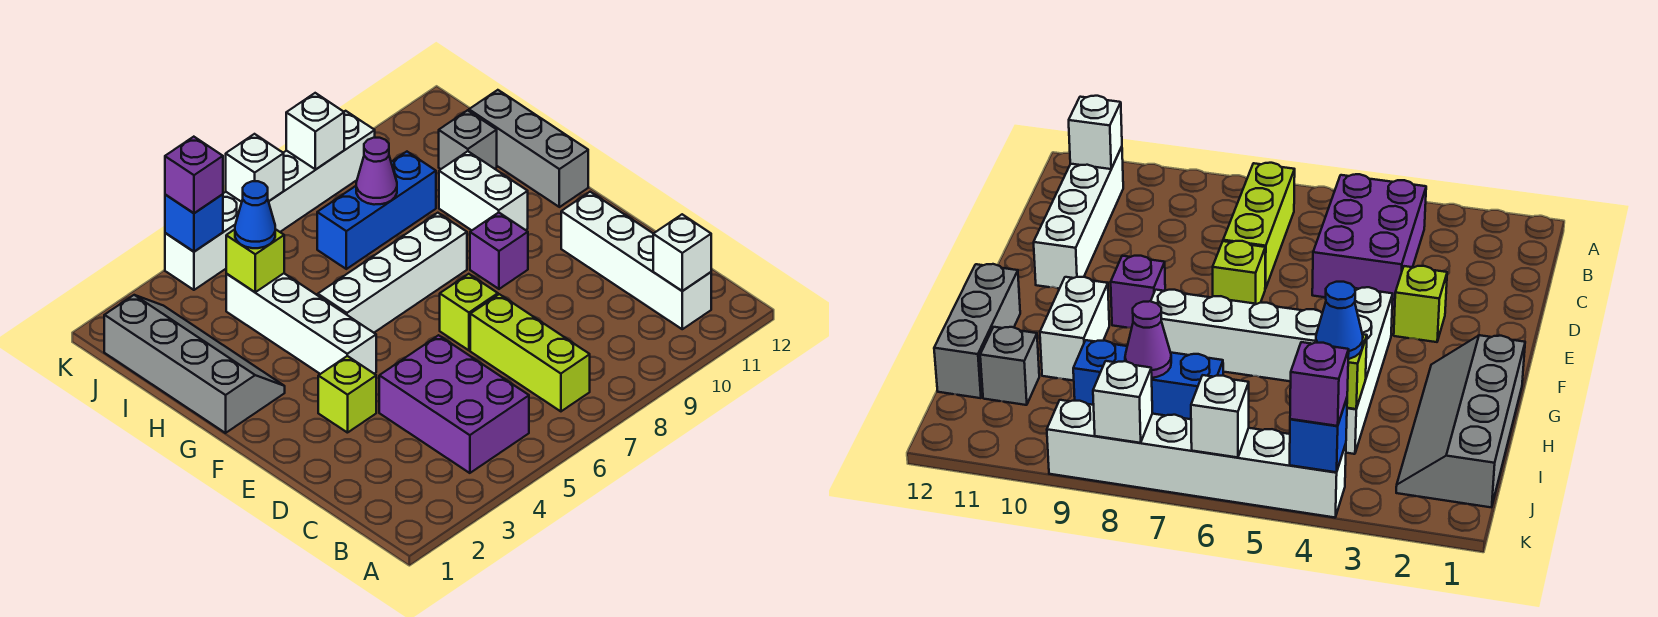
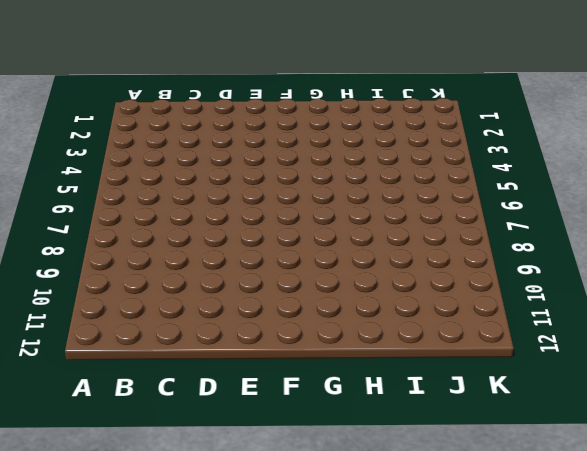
none -> purple brick B4:D5 level 1
none -> lime brick B7:D7 level 1
none -> white brick B11:E11 level 1

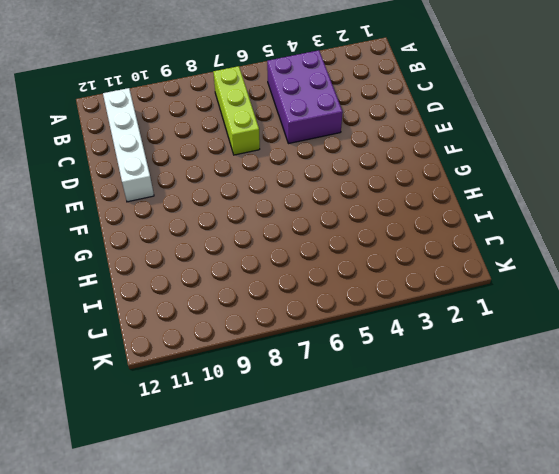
none -> lime brick E3 level 1
none -> lime brick E7 level 1
none -> white brick F4:I4 level 1

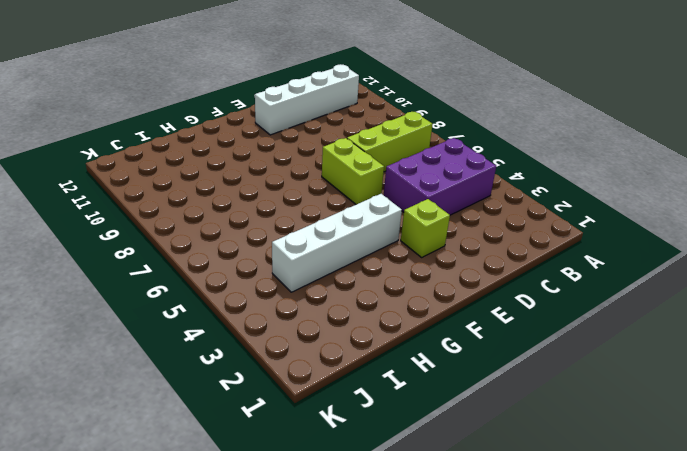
lime brick E6:E7 level 1 -> lime brick E7 level 1
none -> purple brick F9 level 1
none -> grey slope G1:J2 level 1 top 1
none -> white brick G5:G8 level 1

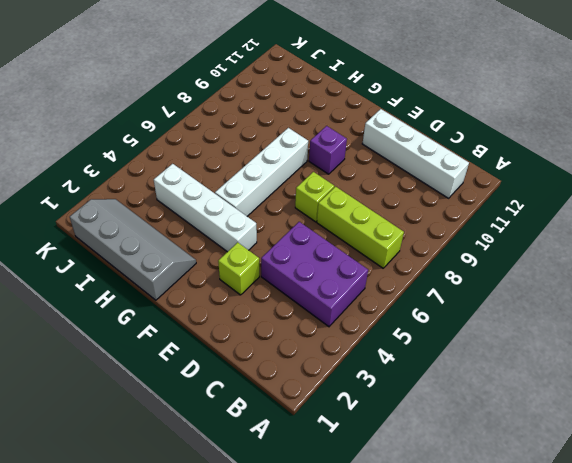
none -> white brick G10:H10 level 1
none -> grey brick G12:I12 level 1
none -> blue brick I7:I9 level 1

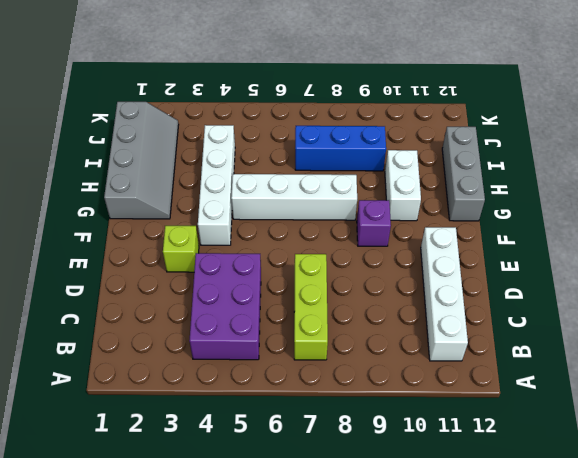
none -> lime brick E7 level 1
none -> grey brick I11 level 1
none -> white brick K4:K9 level 1

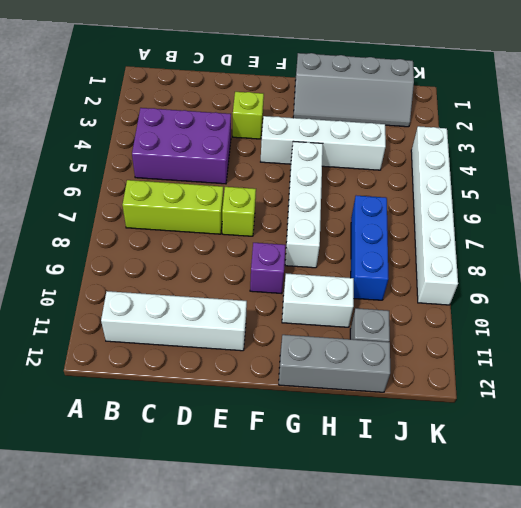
none -> white brick B11 level 2
none -> lime brick I4 level 2
none -> purple cone I8 level 2

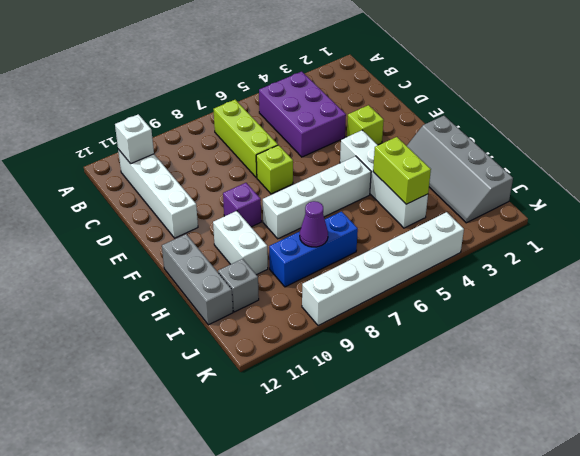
lime brick H4:I4 level 2 -> lime brick I4 level 2
none -> blue brick K4 level 2
none -> white brick K6 level 2
none -> white brick K8 level 2

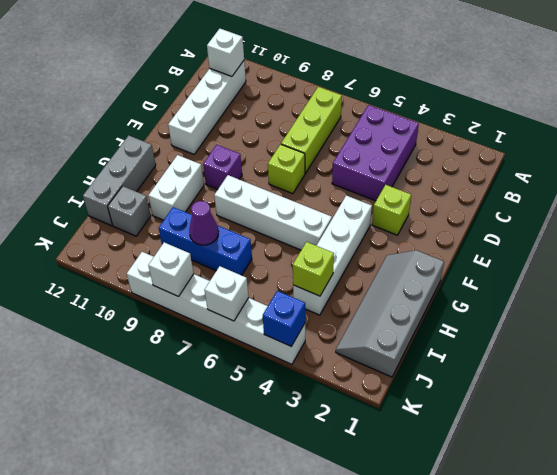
none -> blue cone I4 level 3
none -> purple brick K4 level 3

